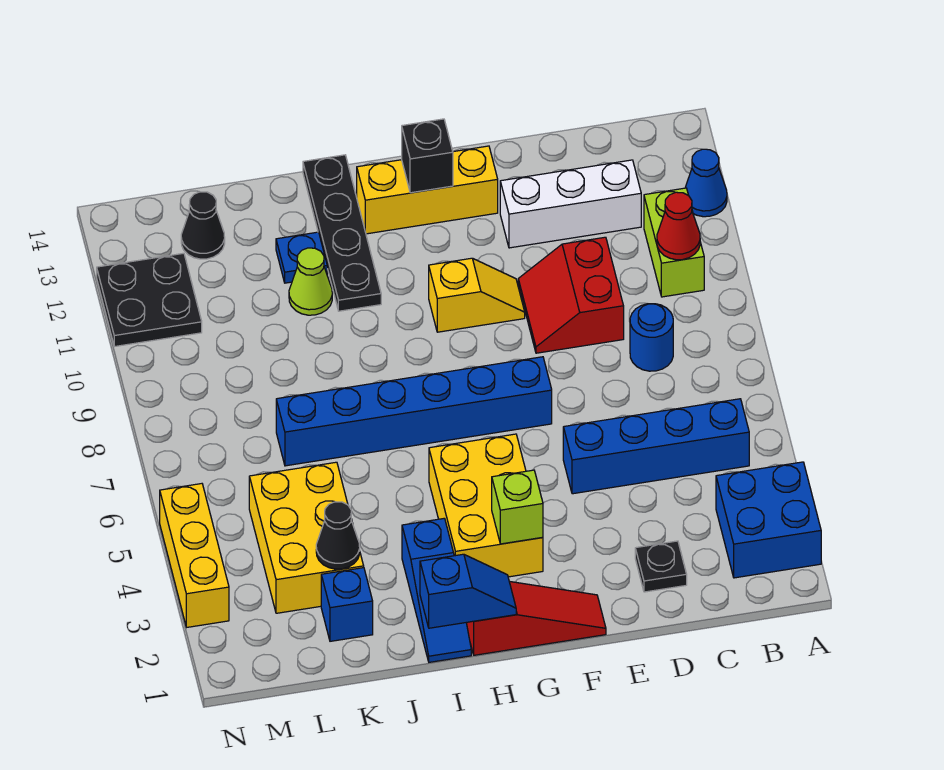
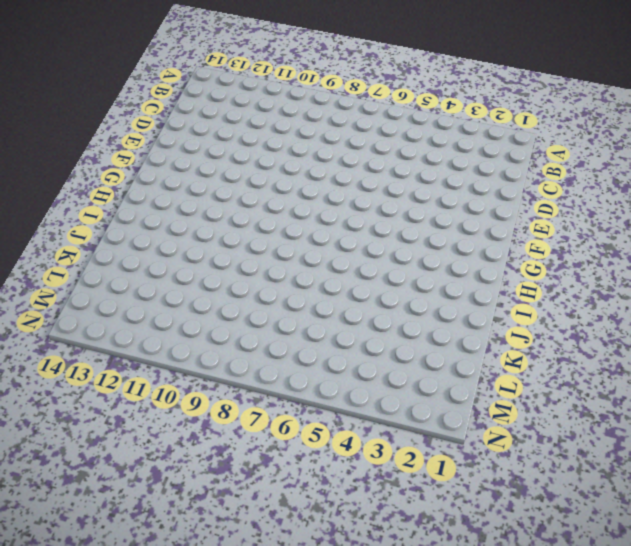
none -> blue brick A2:B3 level 1
none -> blue cone A12 level 1
none -> blue brick B5:E5 level 1

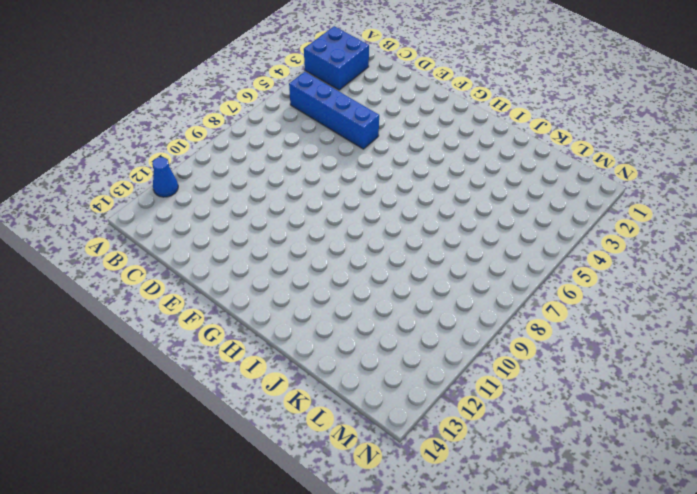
none -> lime brick B10:B11 level 1
none -> blue round brick C8 level 1
none -> white brick C12:E12 level 1

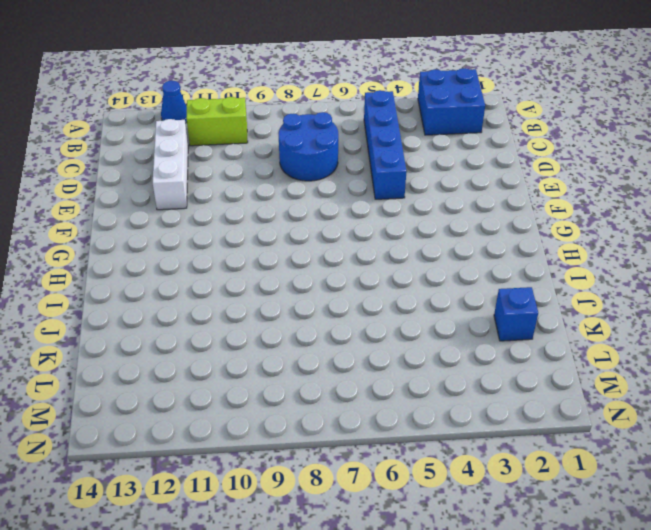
blue round brick C7:D8 level 1 -> blue round brick C8 level 1
none -> black plate D2 level 1
none -> red slope D9:E10 level 1 top D
none -> red slope F1:H1 level 1 top H

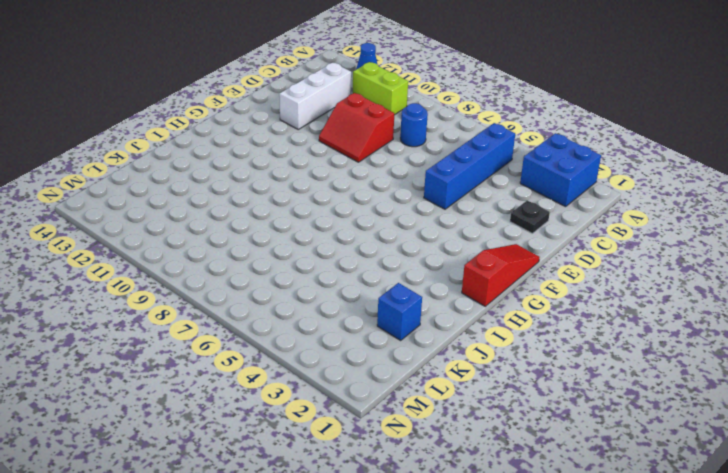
none -> blue brick F7:K7 level 1
none -> yellow slope F10:G10 level 1 top G
none -> yellow brick F13:H13 level 1

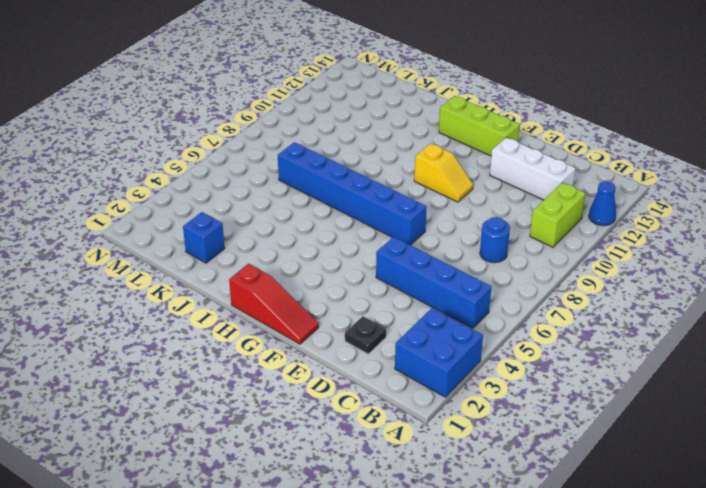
lime brick F13:H13 level 1 -> yellow brick F13:H13 level 1
none -> red slope D9:E10 level 1 top D
none -> yellow brick G3:H5 level 1
none -> blue slope I1:I3 level 1 top 3

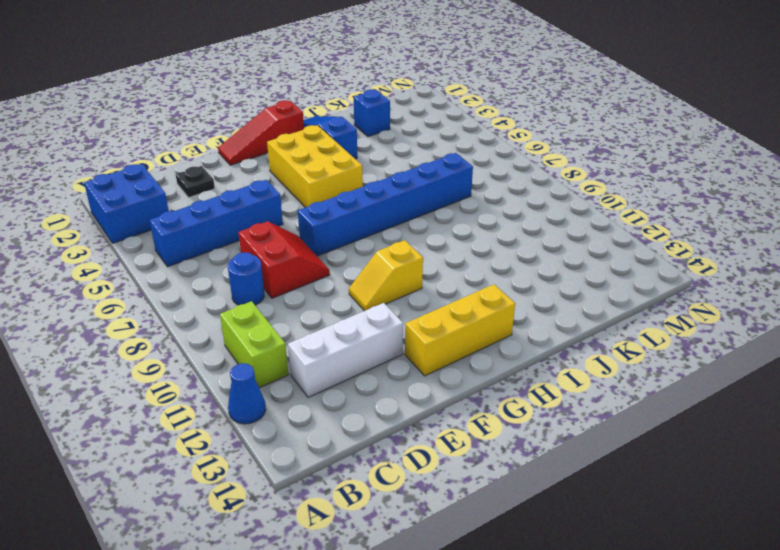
red slope D7:E8 level 1 top D -> red slope D9:E10 level 1 top D
none -> black plate I11:I14 level 1
none -> lime cone J11 level 1
none -> blue plate J12 level 1

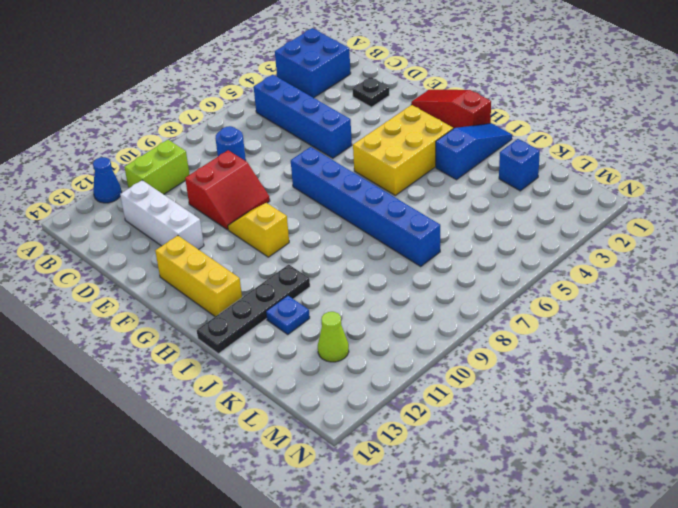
lime cone L12 level 1 -> lime cone J11 level 1
none -> yellow brick K3:L5 level 1
none -> black cone L13 level 1
none -> black plate M11:N12 level 1

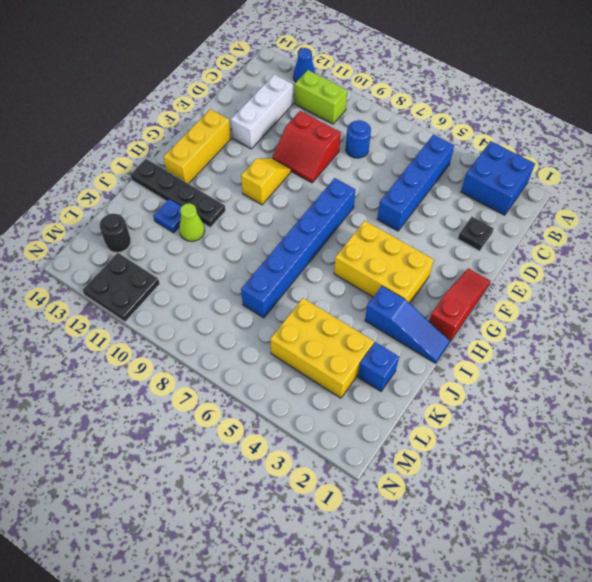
black round brick L13 level 1 -> black cone L13 level 1
none -> yellow brick N3:N5 level 1
none -> red cone B10 level 2
none -> lime brick G3 level 2

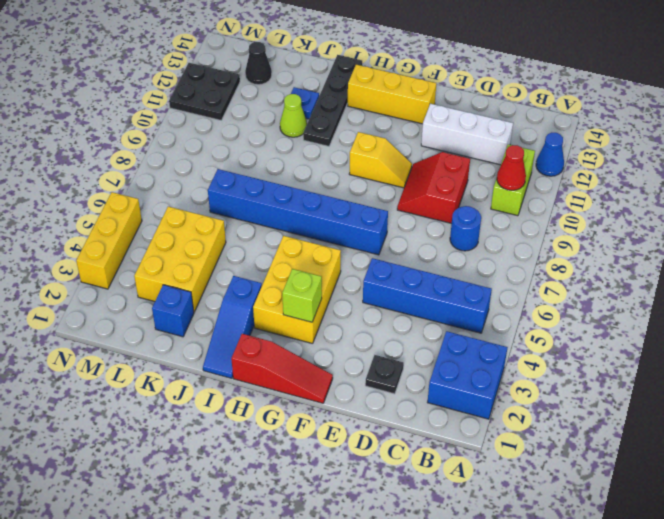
none -> black brick G13 level 2
none -> blue slope H1:I1 level 2 top I
none -> black cone K3 level 2

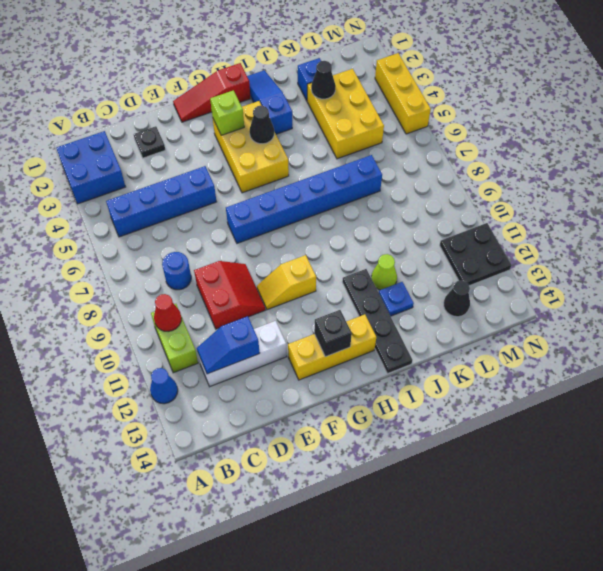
blue slope C12:D12 level 2 top D -> blue slope H1:I1 level 2 top I
black cone H4 level 2 -> none

